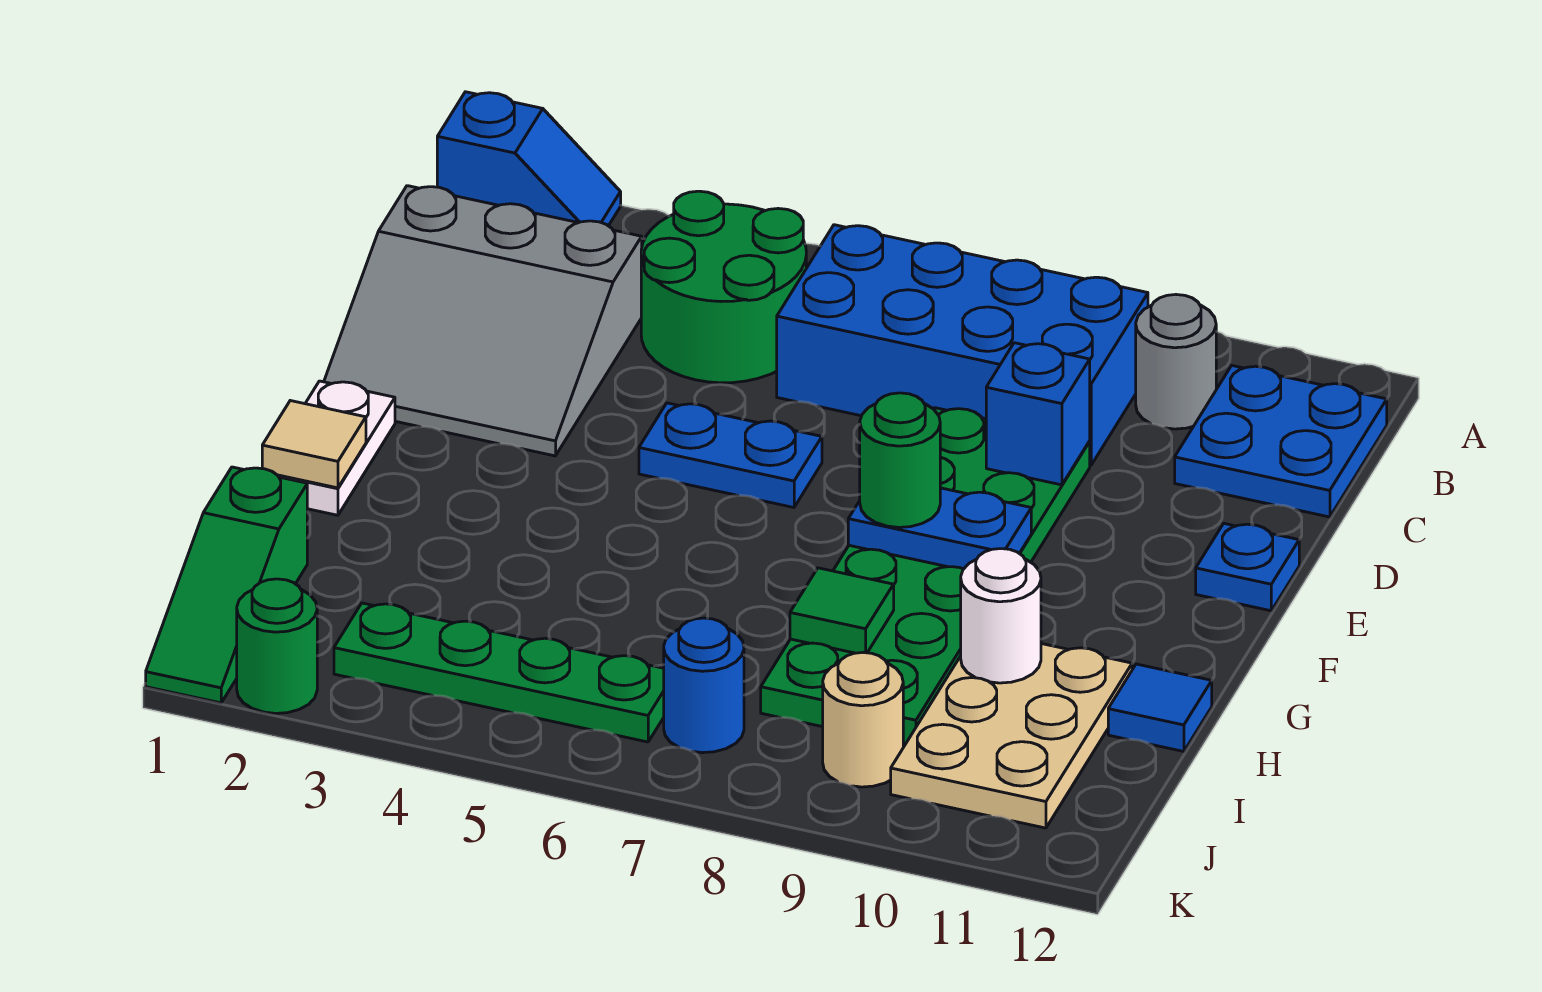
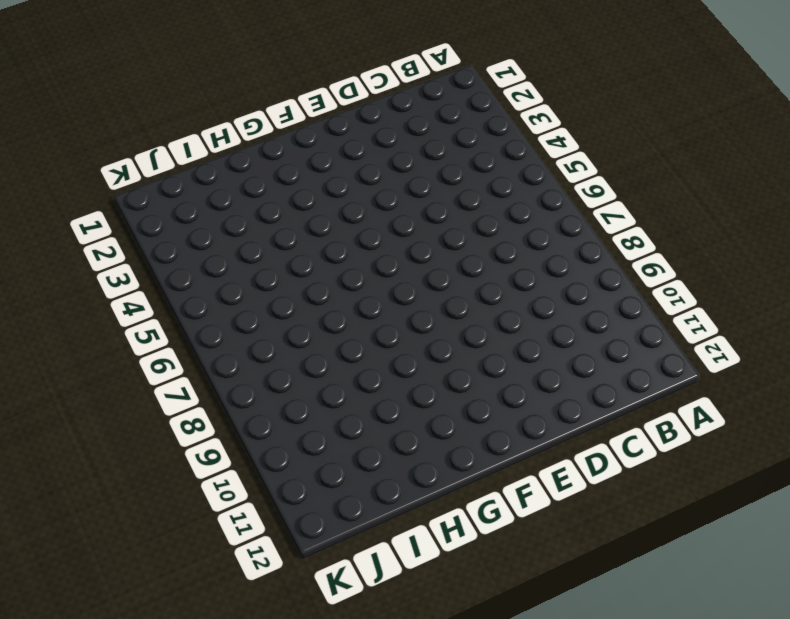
none -> blue slope A1:A2 level 1 top 1
none -> green round brick B4:C5 level 1
none -> blue brick B6:C9 level 1

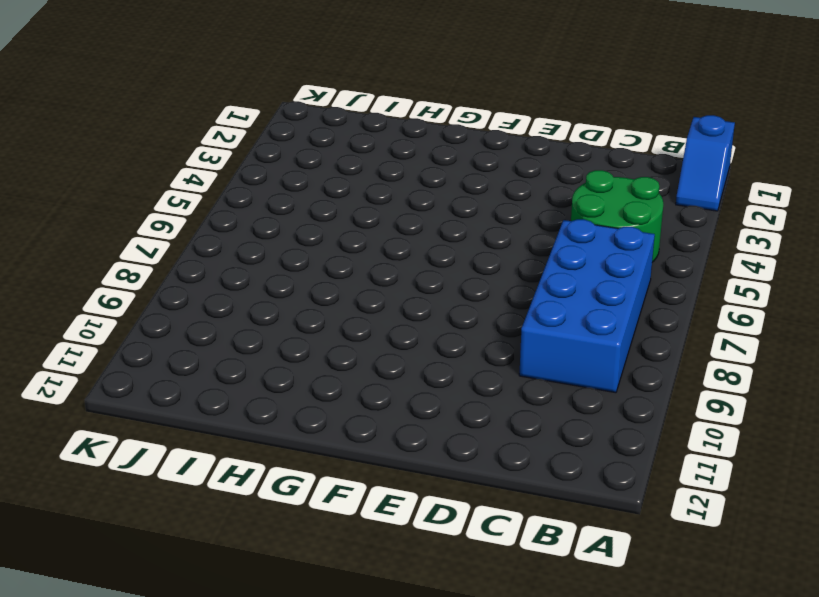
none -> grey round brick B10 level 1
none -> blue plate B11:C12 level 1
none -> grey slope C1:E3 level 1 top C

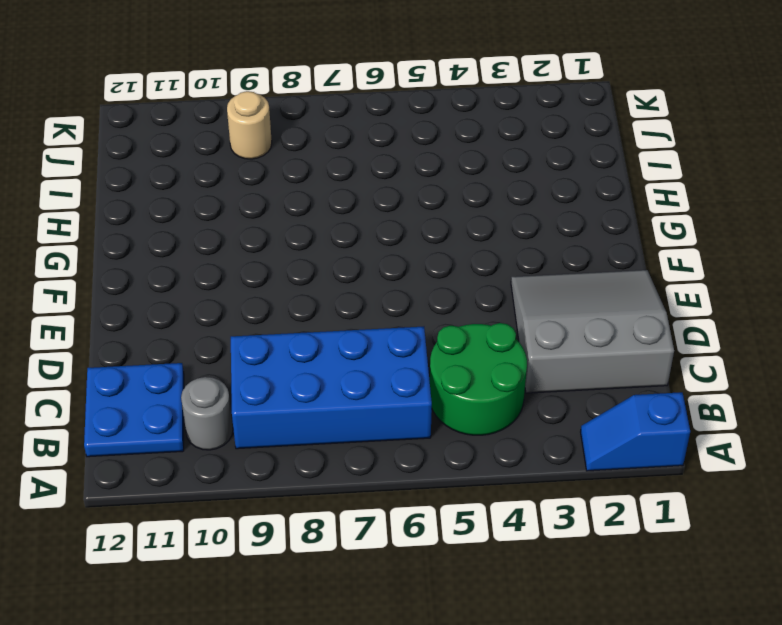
none -> green plate D8:I9 level 1
none -> blue plate E5:E6 level 1
none -> blue plate E12 level 1

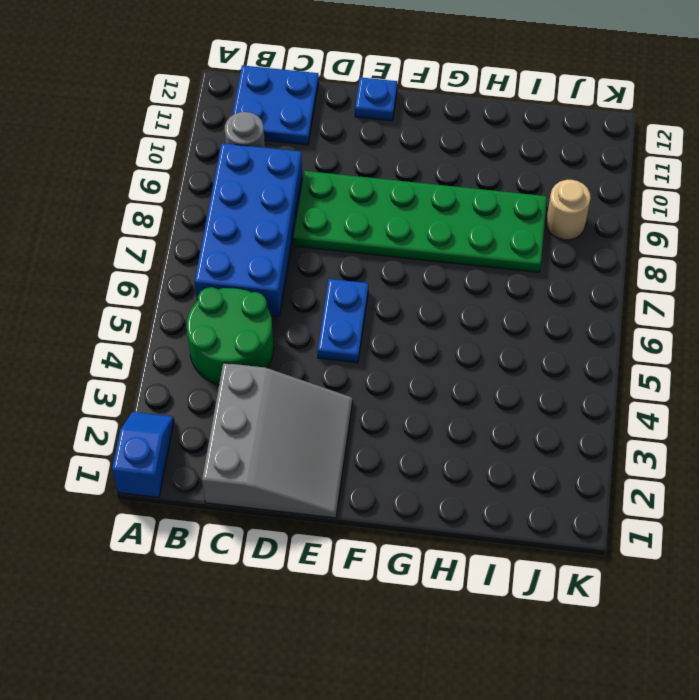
none -> white plate F1:G1 level 1
none -> tan plate H10:J11 level 1
none -> blue tile H12 level 1

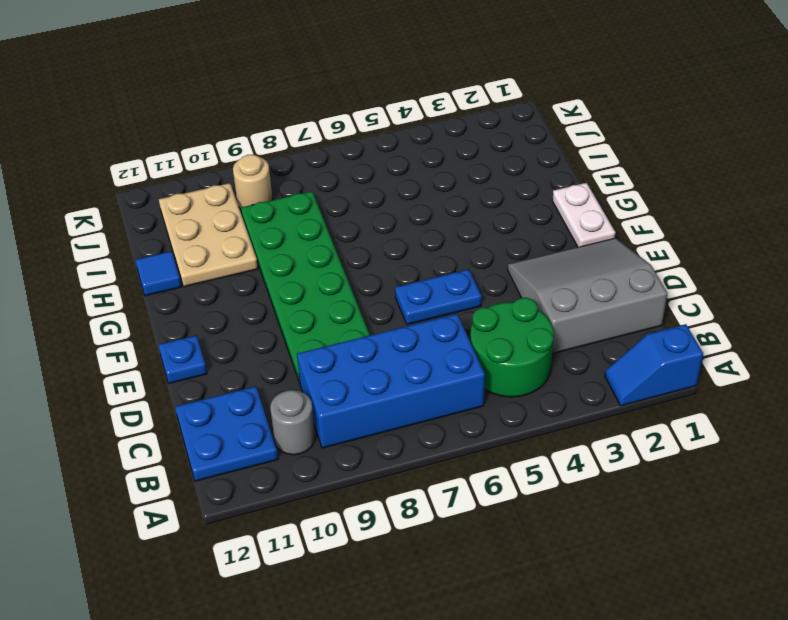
none -> green slope I1:K1 level 1 top I
none -> green plate J3:J6 level 1
none -> blue round brick J7 level 1

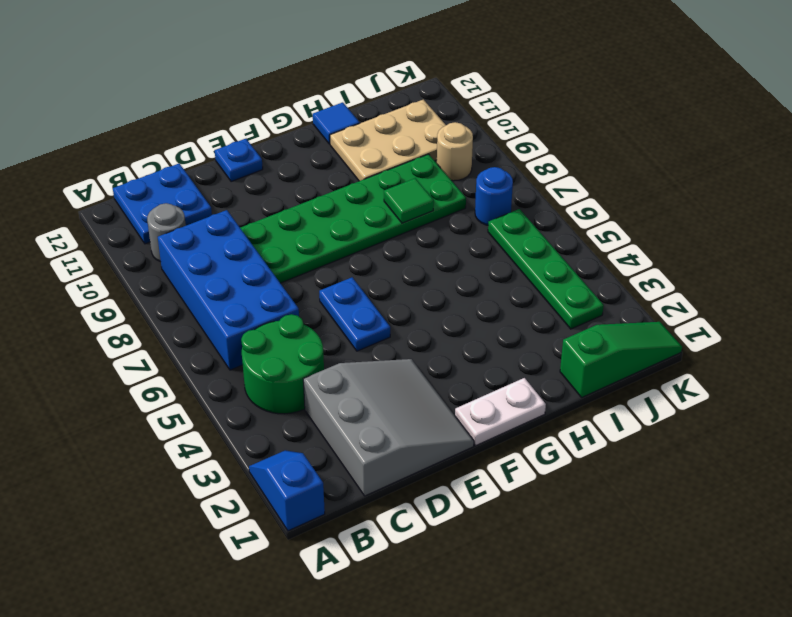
none -> green round brick K2 level 1
none -> blue brick D9 level 2
none -> blue plate F8:F9 level 2

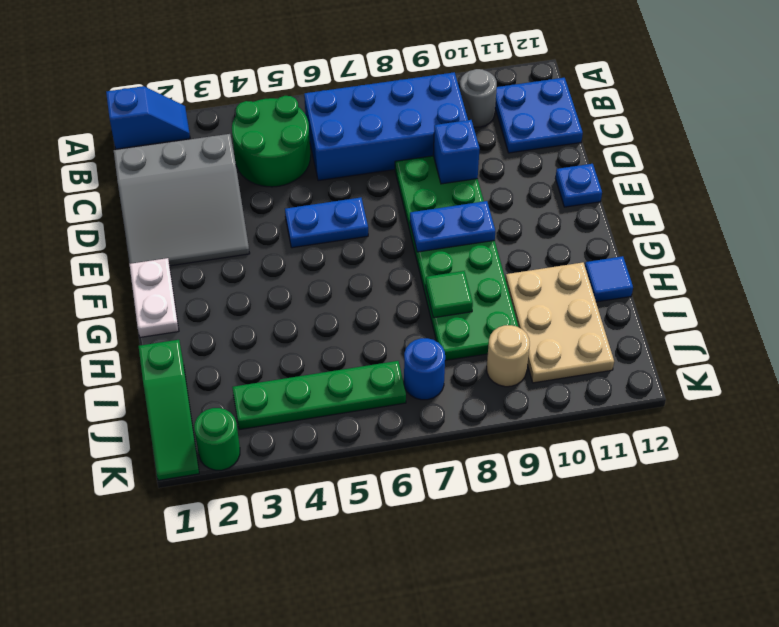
none -> tan tile G1 level 2
none -> white round brick H10 level 2
none -> green round brick F8 level 3

